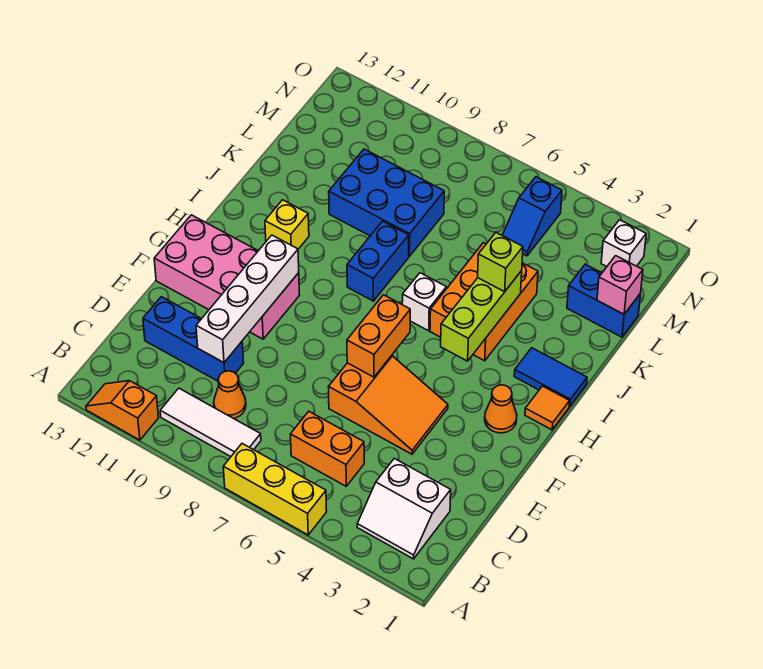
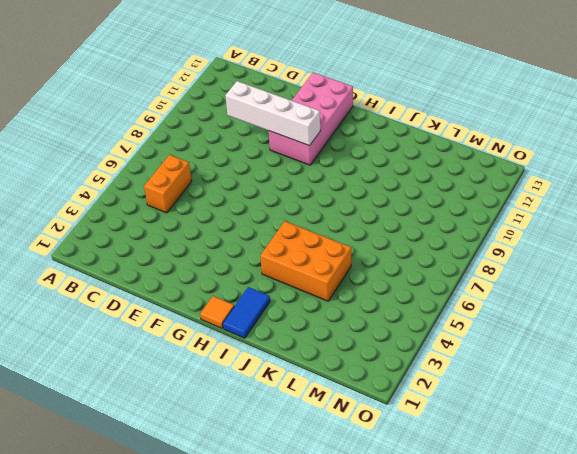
none -> yellow brick A5:A7 level 1
none -> orange slope A11:A12 level 1 top 11
none -> white slope B2:C3 level 1 top C

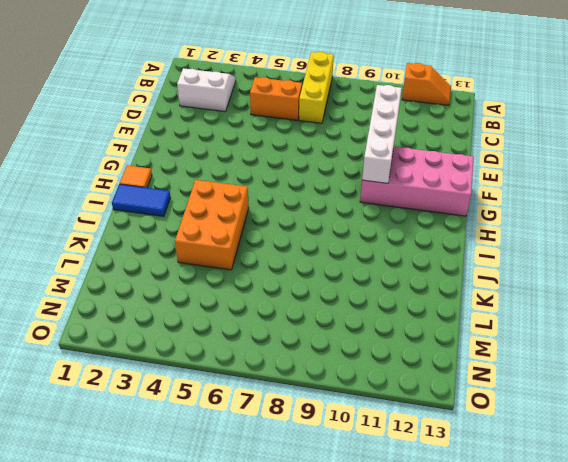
yellow brick A7:C7 level 1 -> yellow brick A5:A7 level 1
none -> white tile B8:B10 level 1
none -> orange cone C9 level 1
none -> blue brick D10:D12 level 1

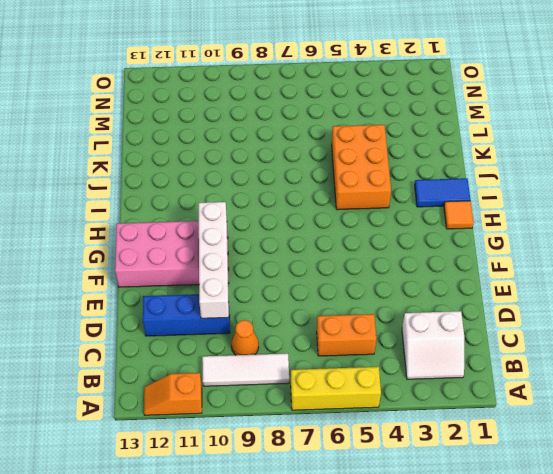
none -> orange slope E4:F6 level 1 top 6
none -> orange cone G2 level 1
none -> white brick I6 level 1

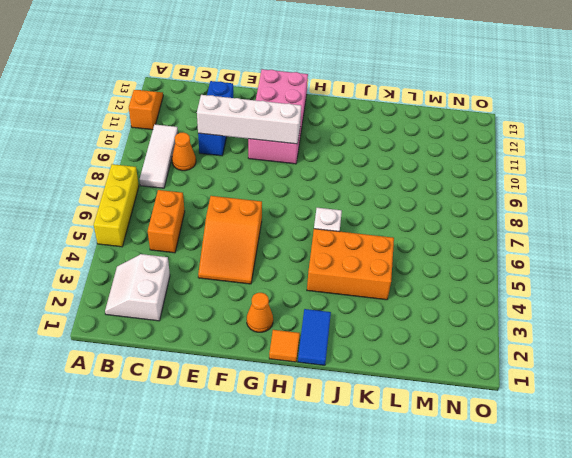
none -> blue brick I8:J8 level 1
none -> yellow brick I11 level 1
none -> blue brick K8:L10 level 1

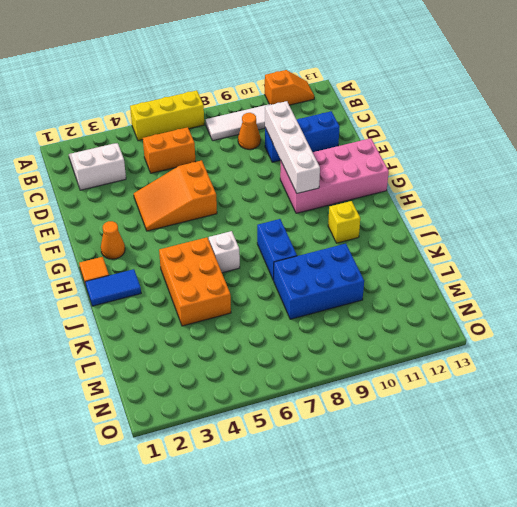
none -> blue brick L1:L2 level 1
none -> blue slope M5:N5 level 1 top N
none -> white brick N2 level 1

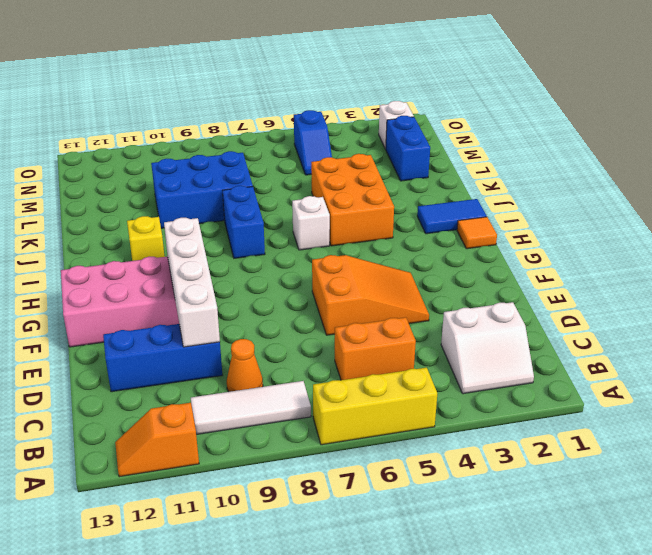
blue brick L2:M2 level 1 -> blue brick L1:L2 level 1
none -> orange cone G2 level 1
none -> orange brick F6:G6 level 2
none -> lime brick H4:J4 level 2

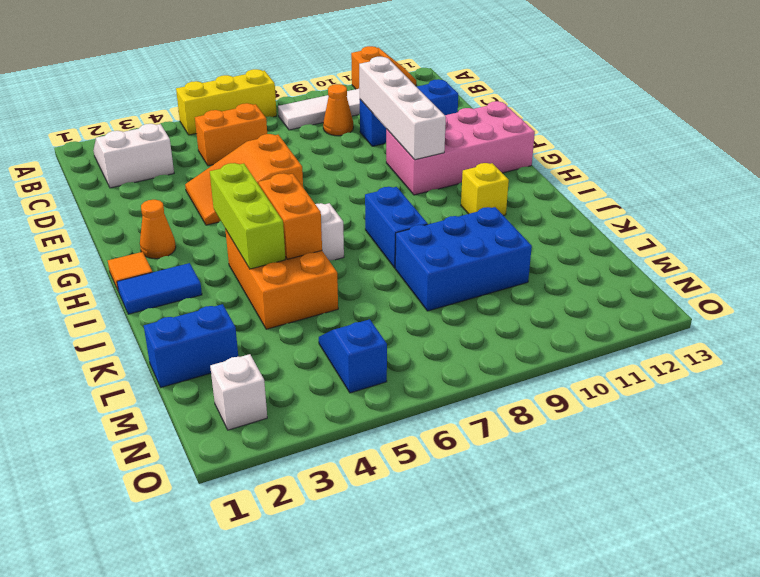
orange brick I5:J5 level 2 -> orange brick F6:G6 level 2
none -> pink brick L1 level 2
none -> lime brick J4 level 3

